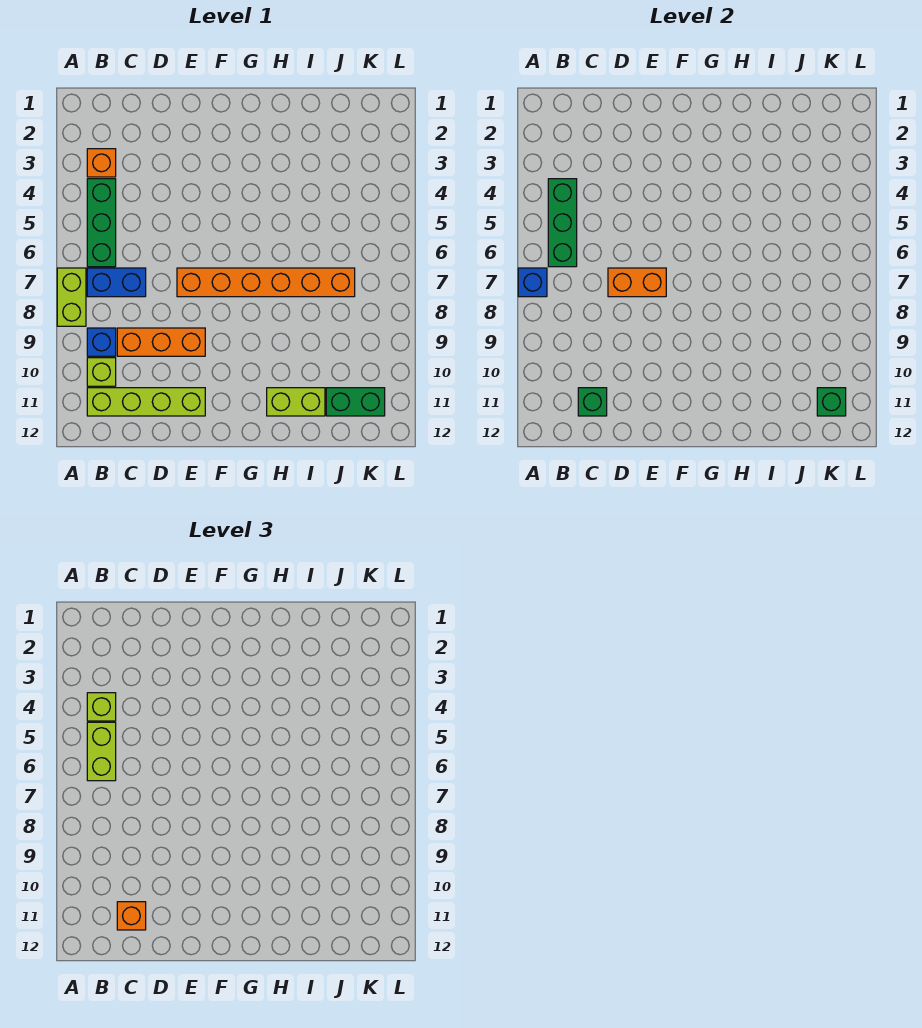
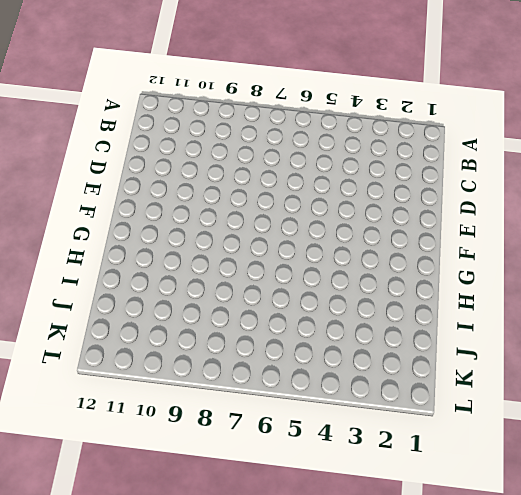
none -> lime brick A7:A8 level 1
none -> orange brick B3 level 1
none -> green brick B4:B6 level 1

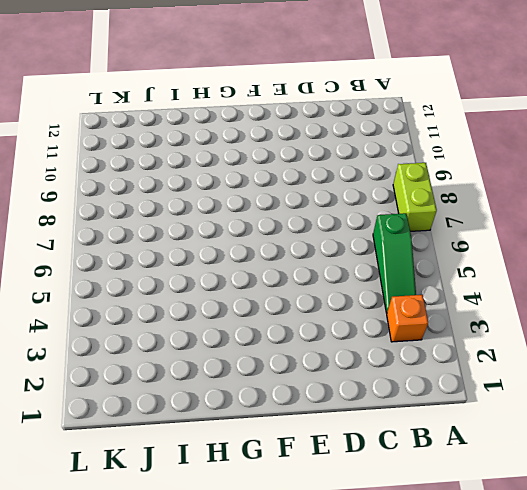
green slope B4:B6 level 1 top 6 -> green brick B4:B6 level 1
none -> blue brick B7:C7 level 1
none -> blue brick B9 level 1
none -> lime brick B10 level 1

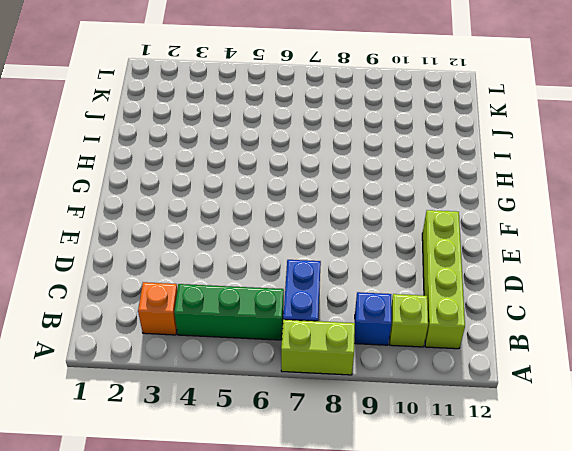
none -> orange brick C9:E9 level 1
none -> orange brick E7:J7 level 1
none -> lime brick H11:I11 level 1

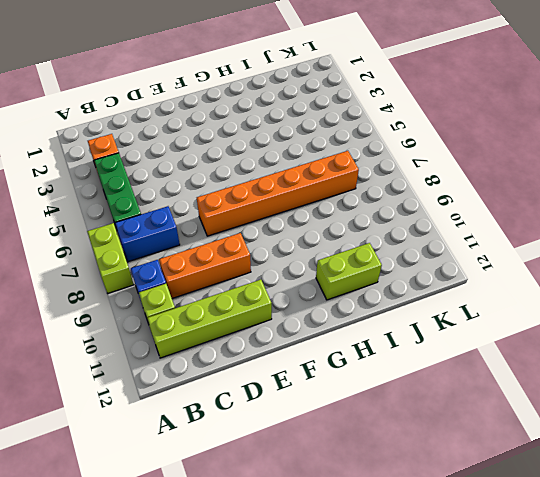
none -> green brick J11:K11 level 1
none -> blue brick A7 level 2
none -> green brick B4:B6 level 2

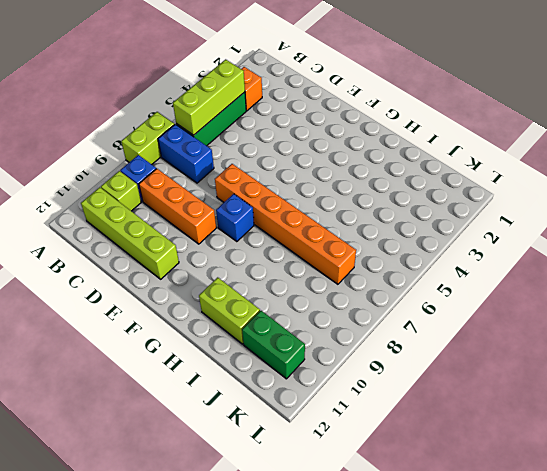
lime brick B4:B6 level 2 -> green brick B4:B6 level 2
blue brick F8 level 1 -> blue brick A7 level 2
none -> green brick C11 level 2
none -> orange brick D7:E7 level 2
none -> green brick K11 level 2

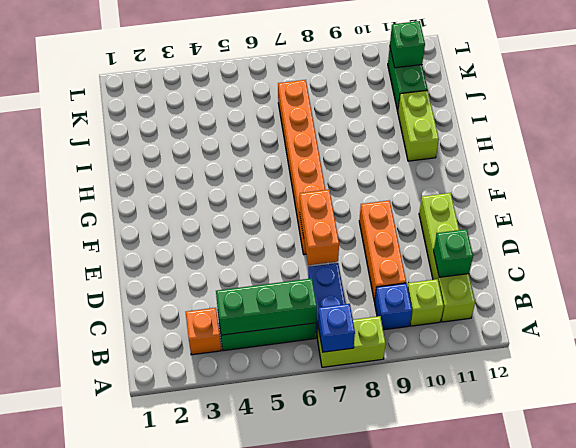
none -> lime brick B4 level 3
none -> lime brick B5:B6 level 3
none -> orange brick C11 level 3

